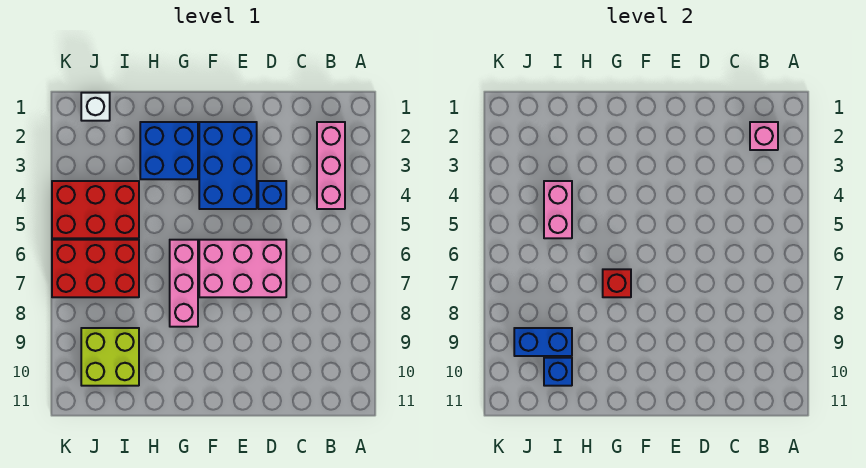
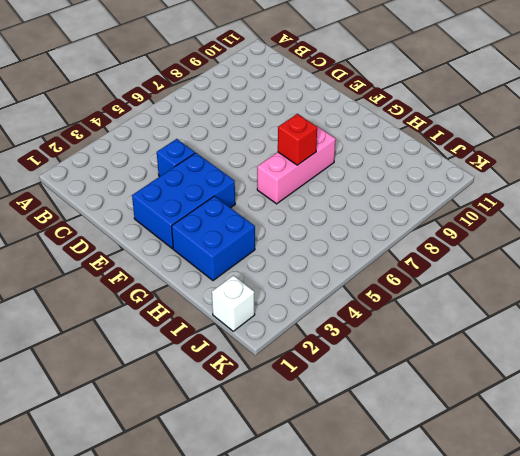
none -> pink brick B2:B4 level 1
none -> pink brick D6:F7 level 1
none -> red brick I4:K5 level 1

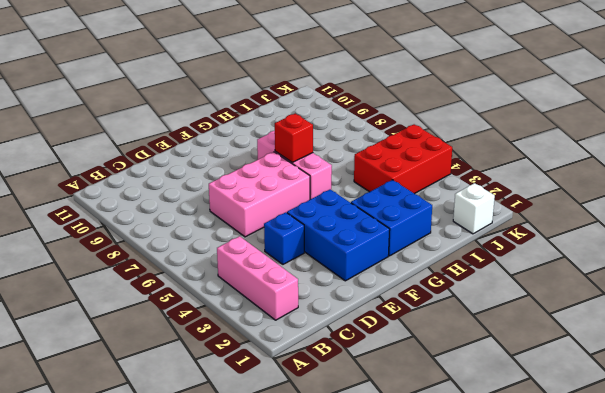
none -> red brick I6:K7 level 1
none -> lime brick I9:J10 level 1
none -> pink brick B2 level 2

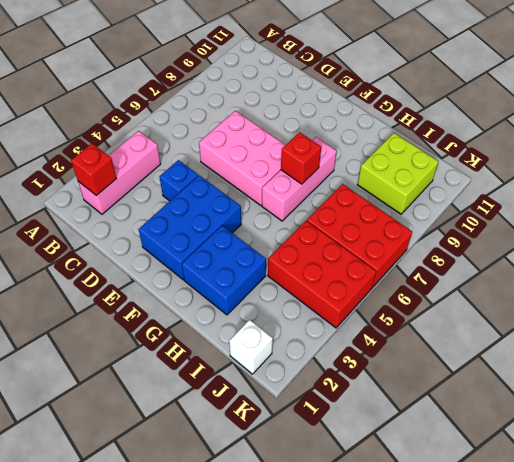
red brick B2 level 2 -> pink brick B2 level 2
none -> pink brick I4:I5 level 2
none -> blue brick I9:J9 level 2
none -> blue brick I10 level 2

